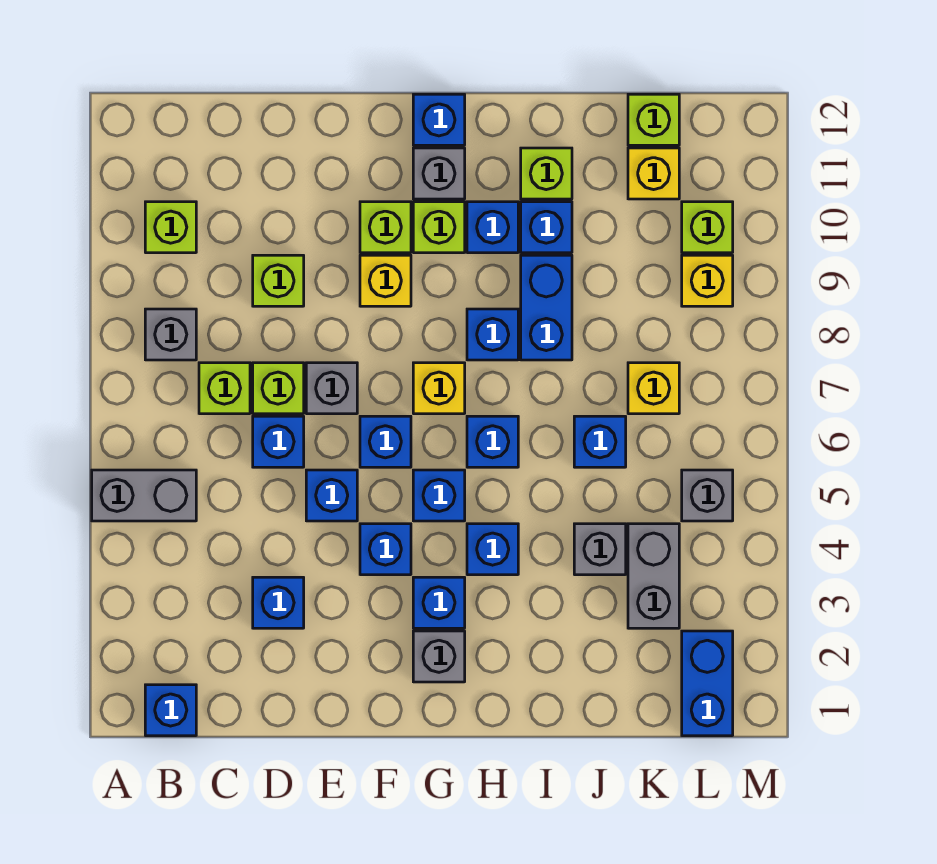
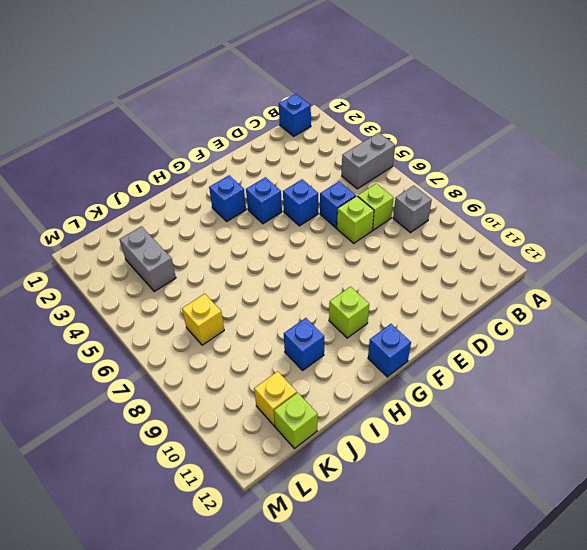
none -> lime brick B10 level 1
none -> blue brick D3 level 1
none -> lime brick D9 level 1
none -> grey brick E7 level 1

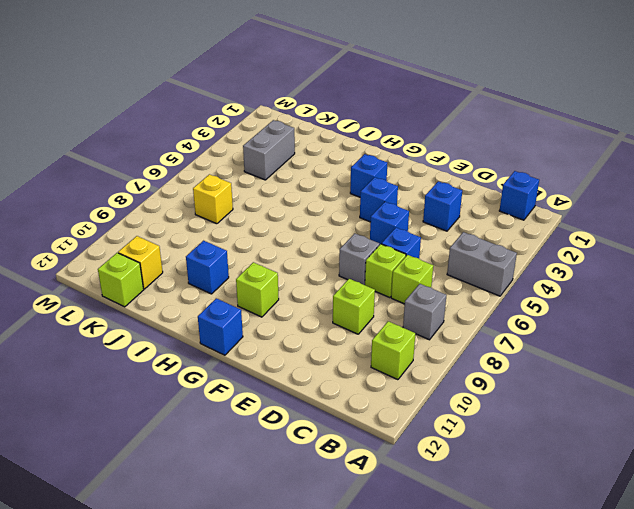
none -> blue brick F6 level 1
none -> yellow brick F9 level 1
none -> lime brick F10 level 1
none -> grey brick G2 level 1

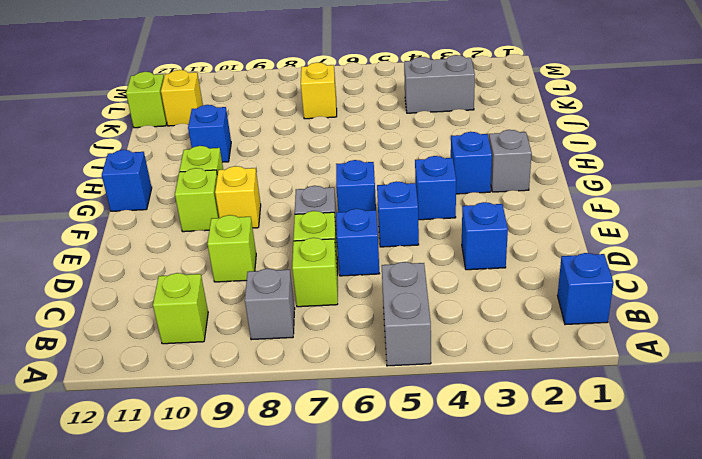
none -> blue brick G5 level 1
none -> yellow brick G7 level 1
none -> grey brick G11 level 1
none -> blue brick H4 level 1

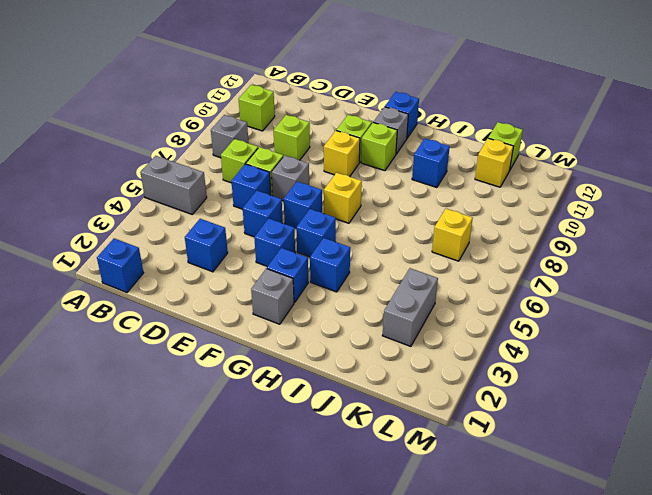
none -> blue brick H6 level 1
none -> blue brick H8 level 1
none -> blue brick H10 level 1
none -> blue brick I8:I9 level 1

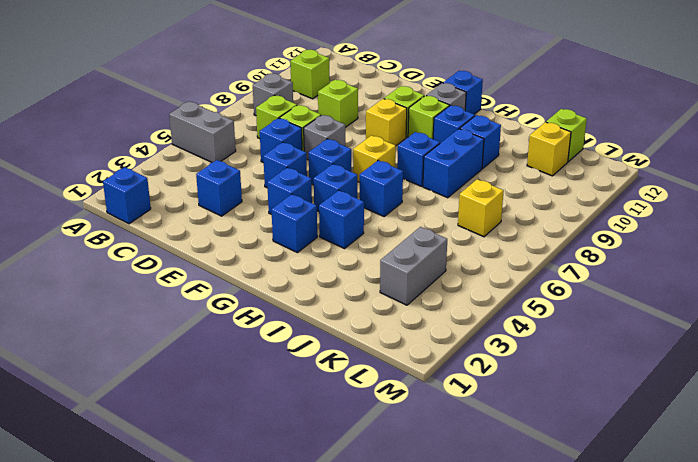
none -> grey brick G2 level 1
none -> lime brick I11 level 1
none -> grey brick J4 level 1
none -> blue brick J6 level 1

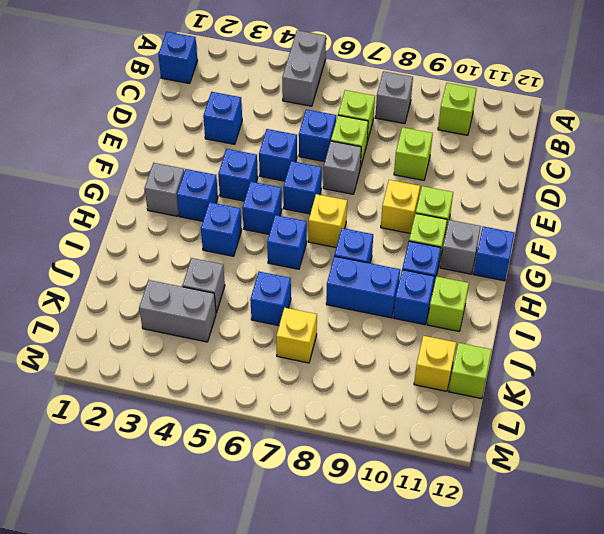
none -> blue brick L1:L2 level 1
none -> grey brick L5 level 1
none -> yellow brick L9 level 1
none -> lime brick L10 level 1

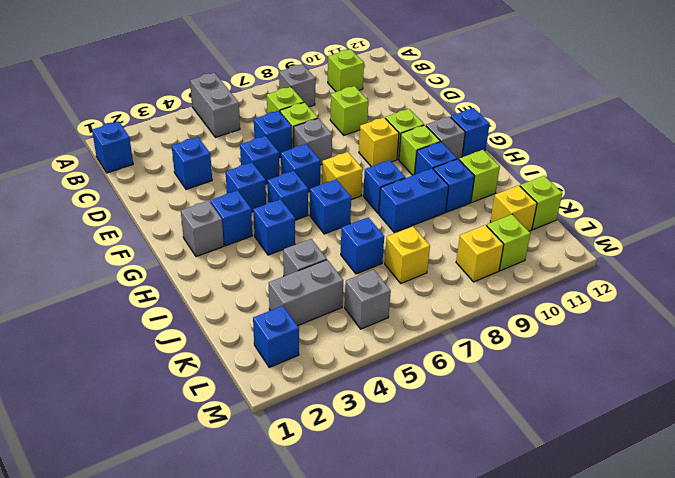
blue brick L2 level 1 -> blue brick L1:L2 level 1

